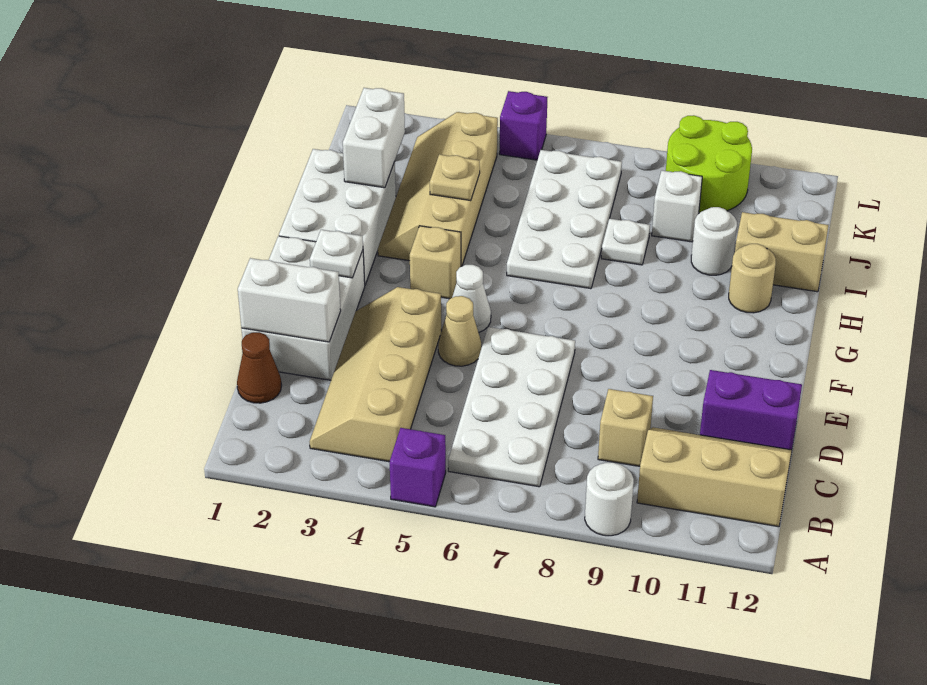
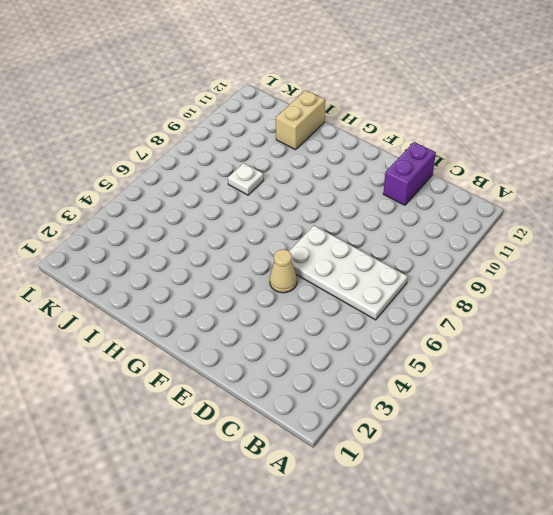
none -> purple brick A5 level 1
none -> white round brick A9 level 1
none -> tan slope B3:E4 level 1 top 4

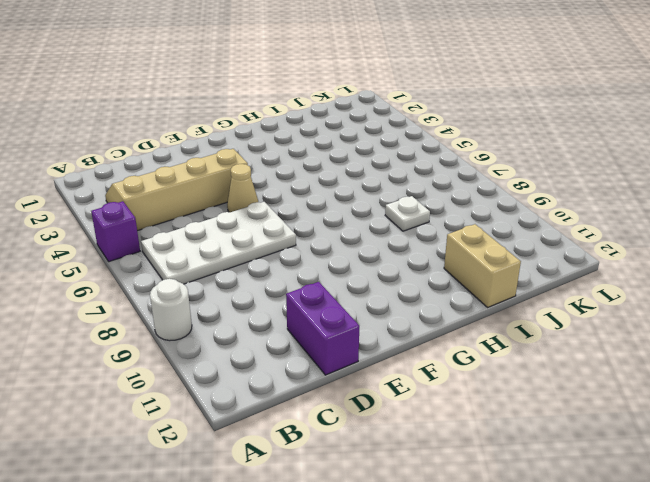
none -> tan slope B10:C12 level 1 top B
none -> brown cone C1 level 1
none -> tan brick C9 level 1

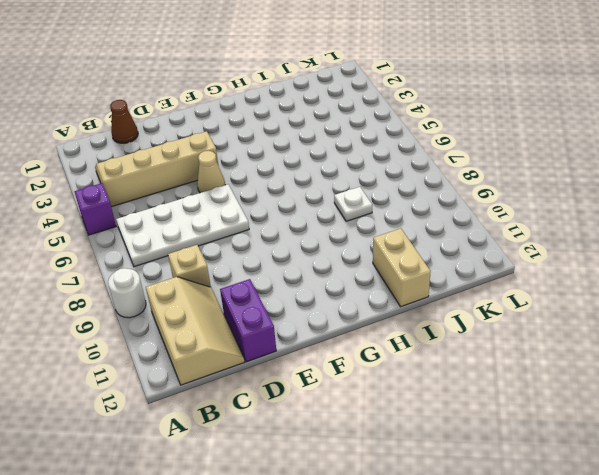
none -> white brick D1:F2 level 1
none -> white cone F5 level 1
none -> white brick G1:I2 level 1

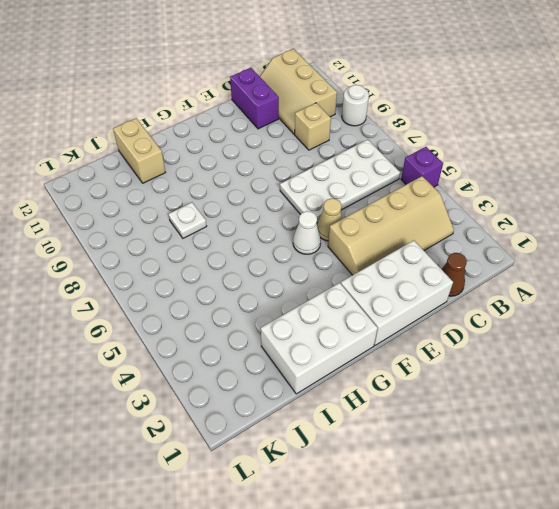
none -> tan brick G4 level 1
none -> tan slope H3:K4 level 1 top 4
none -> white plate H6:K7 level 1

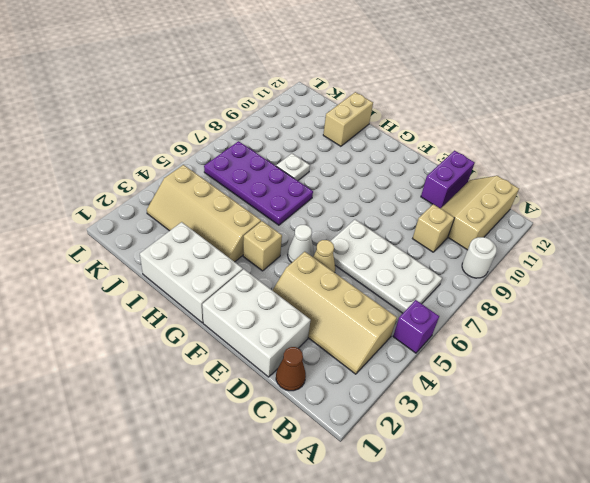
purple plate H6:K7 level 1 -> white plate H6:K7 level 1
none -> tan round brick H11 level 1
none -> white round brick I10 level 1
none -> white brick J9 level 1

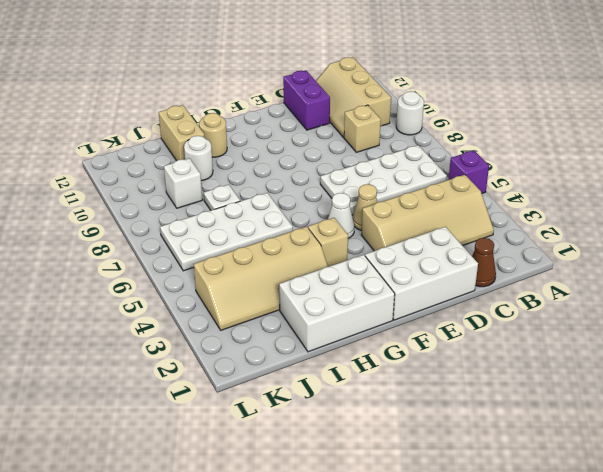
none -> lime round brick K9:L10 level 1
none -> purple brick L5 level 1
none -> white brick D1:D2 level 2

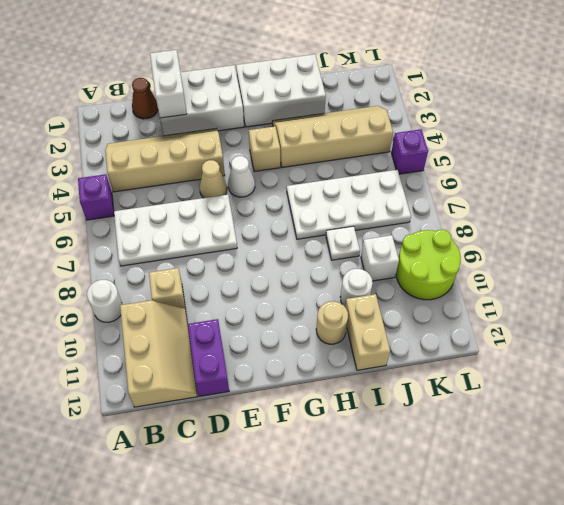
none -> white plate F2 level 2
none -> white brick I2:J2 level 2
none -> tan plate I4 level 2

